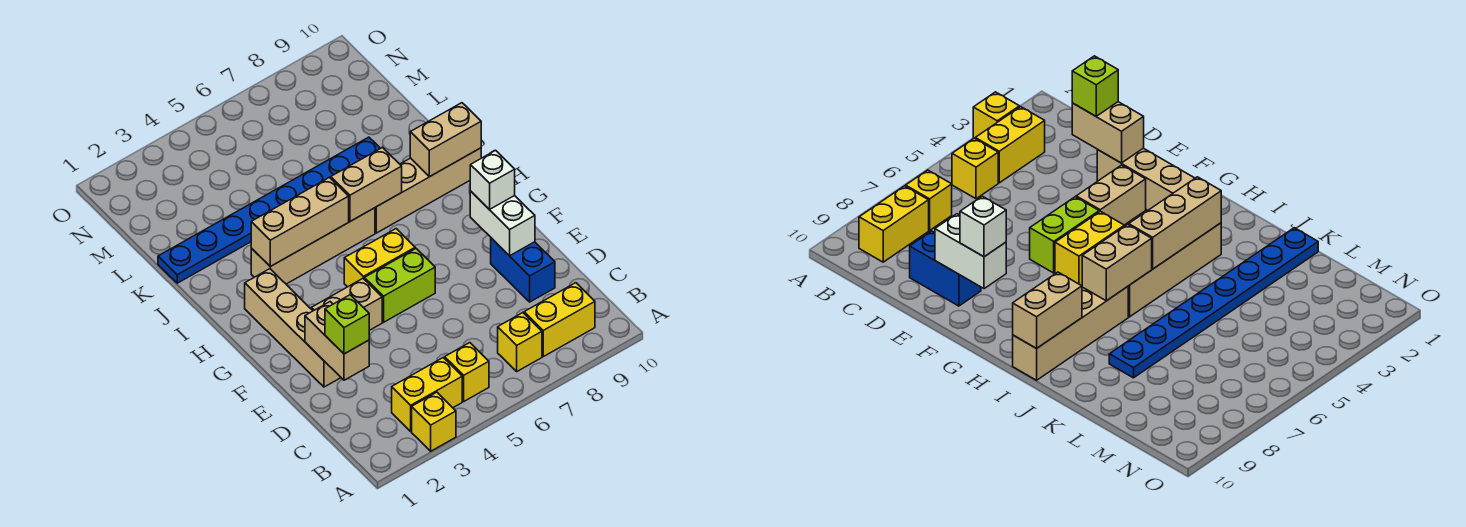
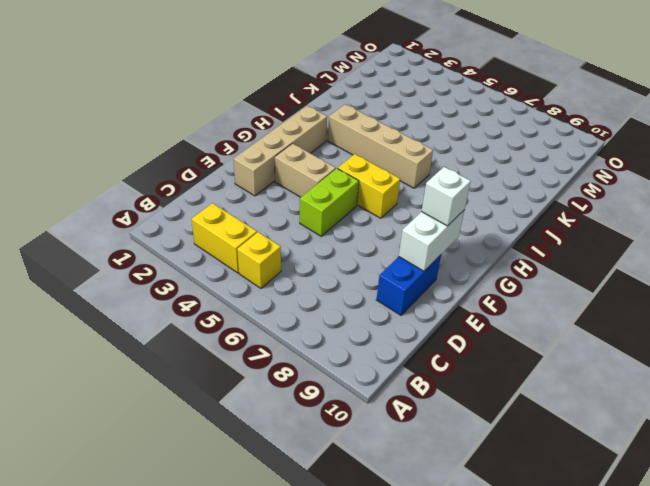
lime brick E5:F5 level 1 -> lime brick F5:F6 level 1
none -> yellow brick A3 level 1
none -> yellow brick B7 level 1
none -> yellow brick B8:B9 level 1

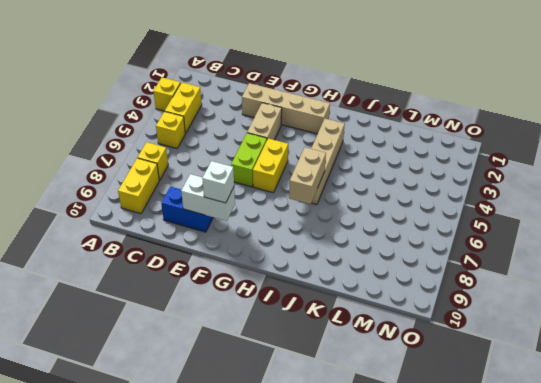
none -> tan brick I7:I10 level 1
none -> blue plate K1:K8 level 1
none -> tan brick D2:E2 level 2

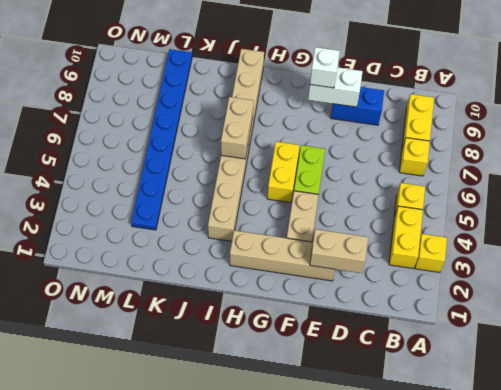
blue plate L3:L10 level 1 -> blue plate K1:K8 level 1
none -> tan brick I3:I5 level 2
none -> tan brick I9:I10 level 2
none -> lime brick D2 level 3

